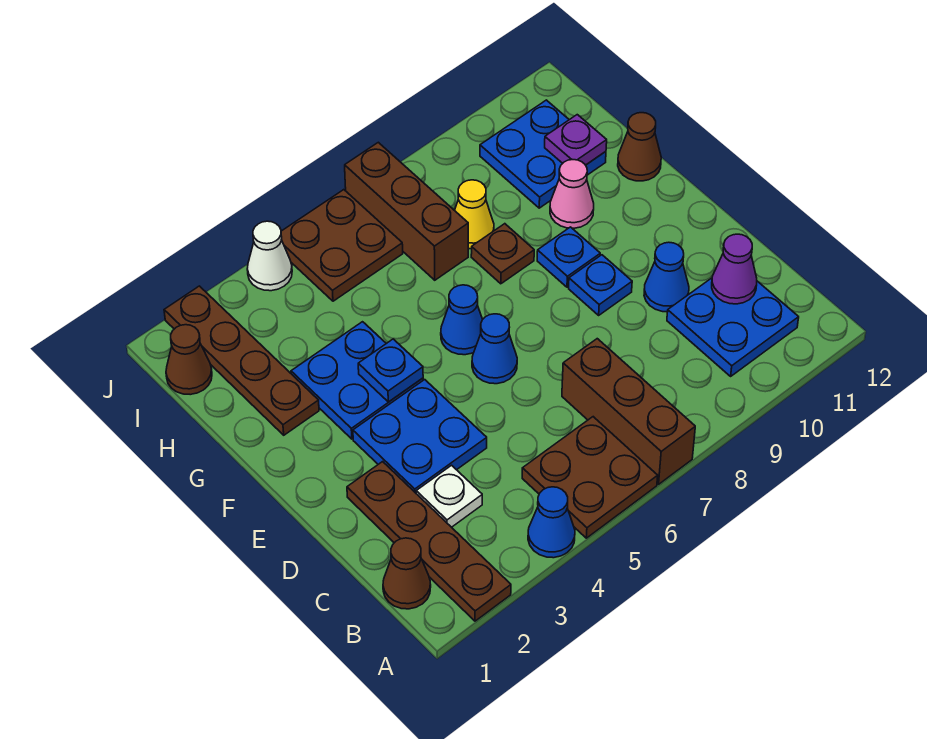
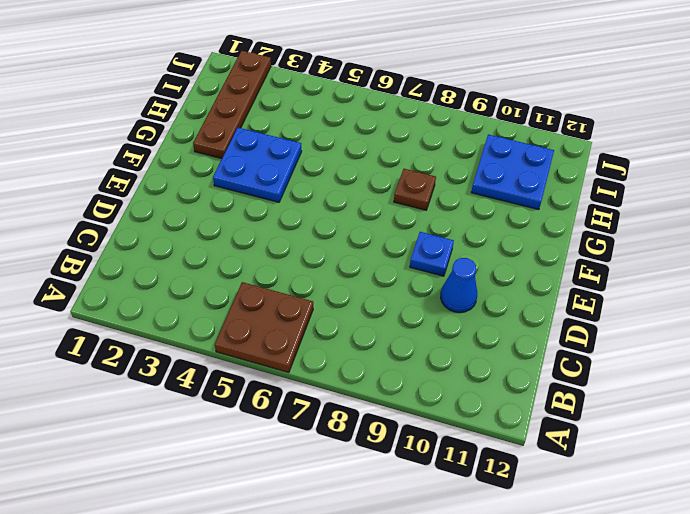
none -> brown plate A2:D2 level 1
none -> blue cone A4 level 1
none -> brown brick A7:C7 level 1

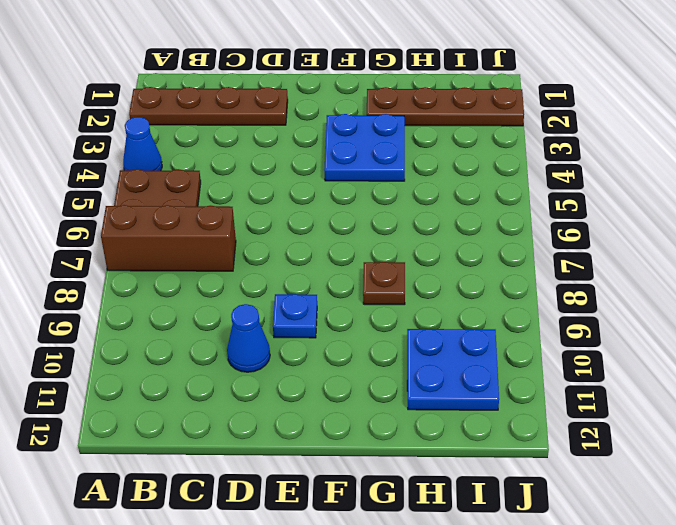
none -> brown cone B1 level 1
none -> blue plate B10:C11 level 1
none -> white plate C3 level 1

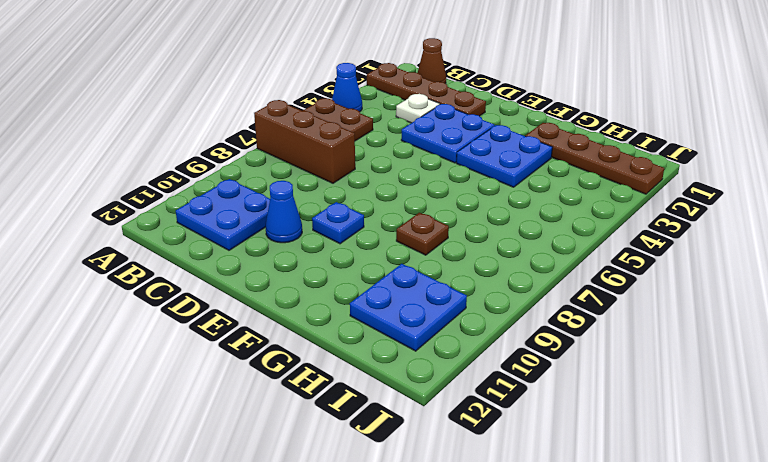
none -> blue cone E6 level 1
none -> blue cone F6 level 1
none -> blue plate F9 level 1

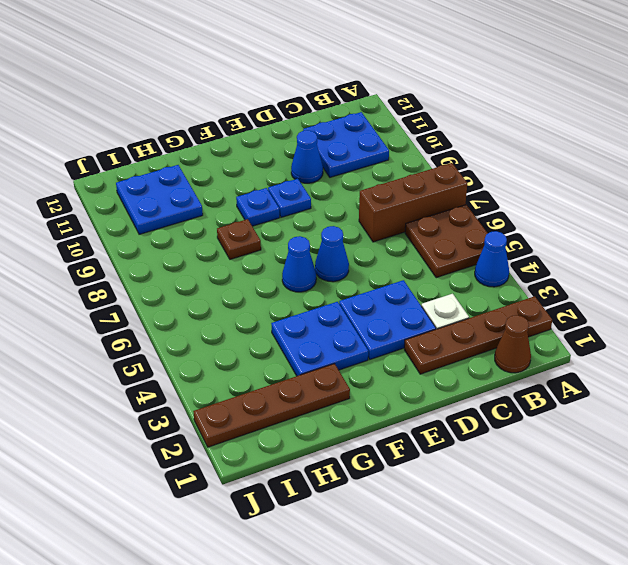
none -> pink cone G10 level 1
none -> brown cone G12 level 1
none -> brown brick H7:J7 level 1

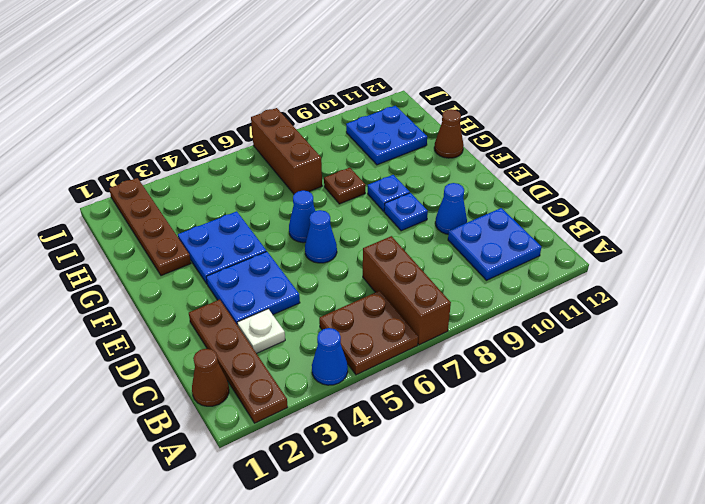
none -> pink cone G10 level 1
none -> yellow cone H8 level 1
none -> brown cone I1 level 1

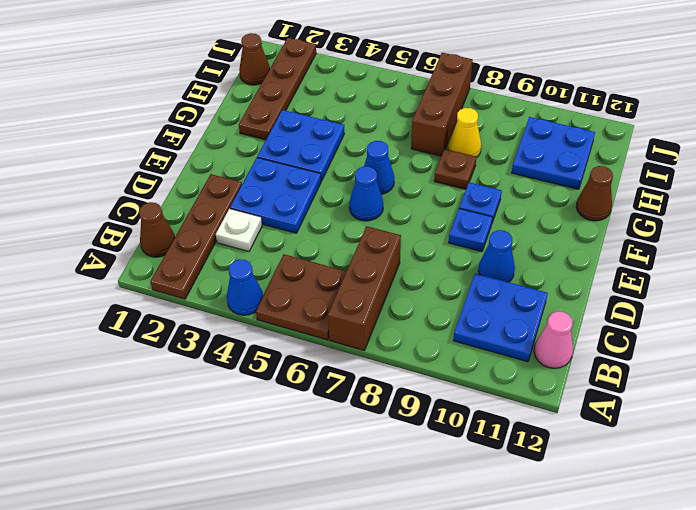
pink cone B12 level 1 -> pink cone G10 level 1
none -> brown plate I5:J6 level 1
none -> white cone J4 level 1
none -> purple cone C11 level 2

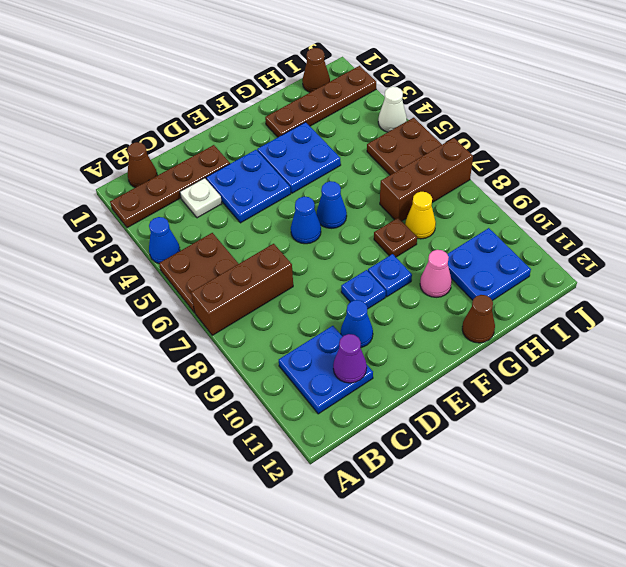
none -> blue plate F4 level 2
none -> purple plate H11 level 2

